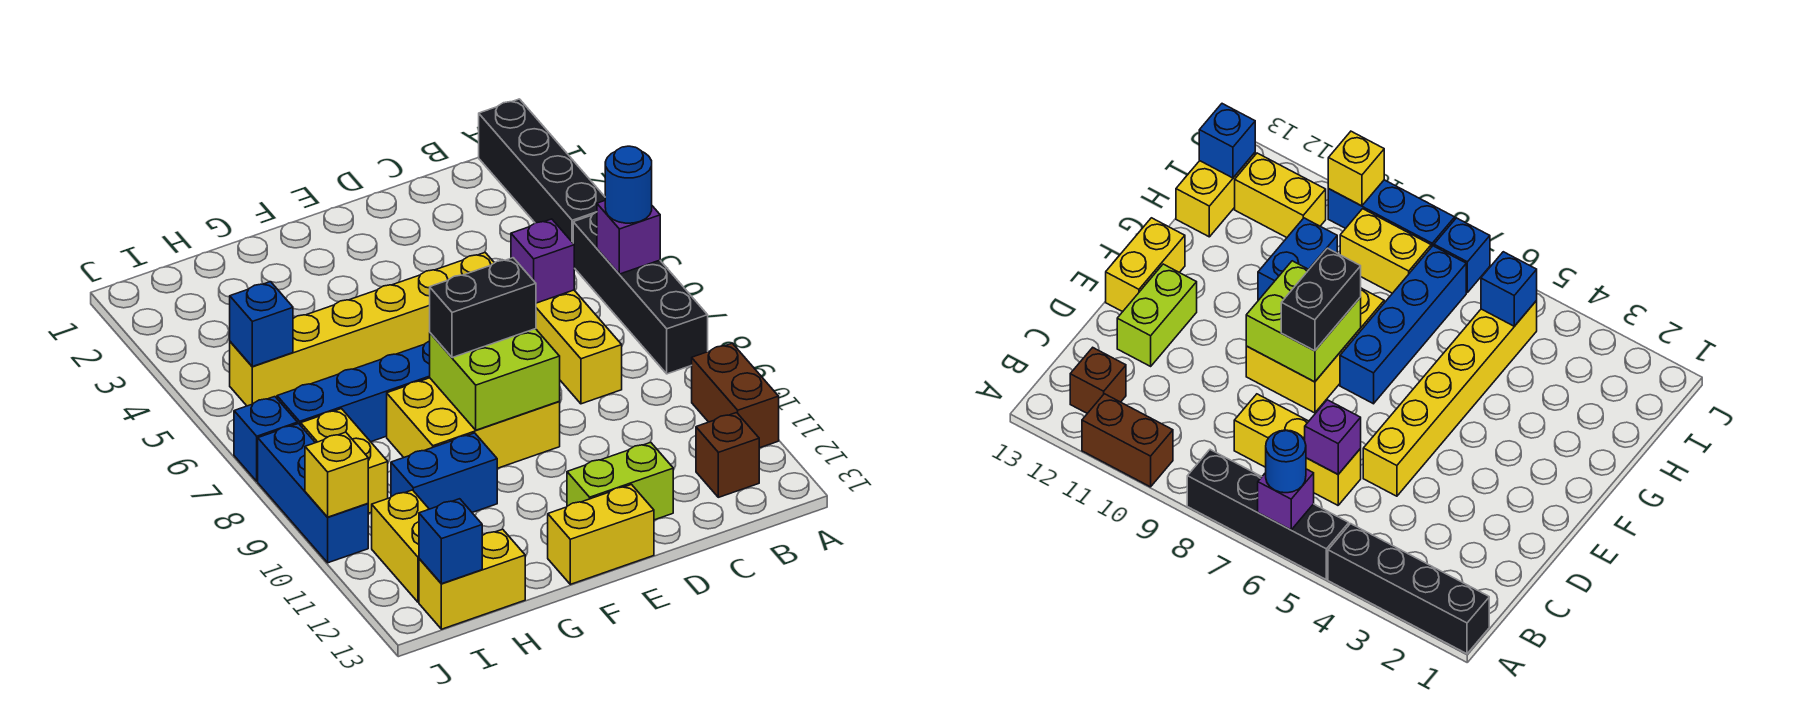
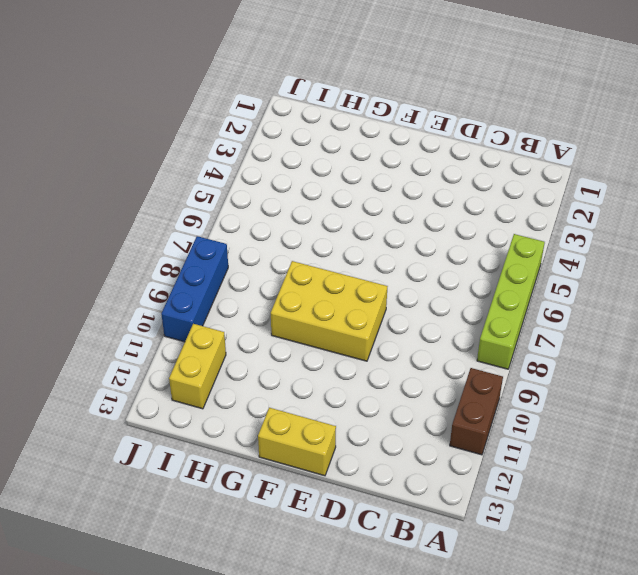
lime brick A5:A8 level 1 -> black brick A5:A8 level 1
none -> black brick A1:A4 level 1
none -> brown brick B12 level 1
none -> yellow brick C6:C8 level 1

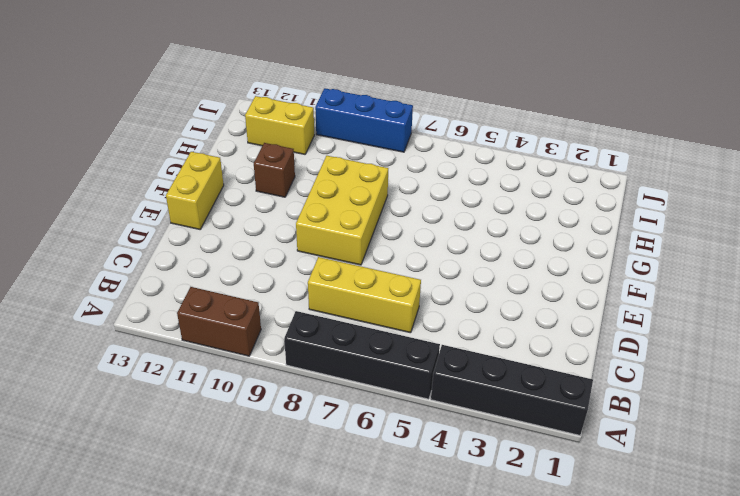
brown brick G11 level 1 -> brown brick B12 level 1
none -> yellow brick D5:I5 level 1
none -> lime brick D12:E12 level 1
none -> blue brick F7:I7 level 1

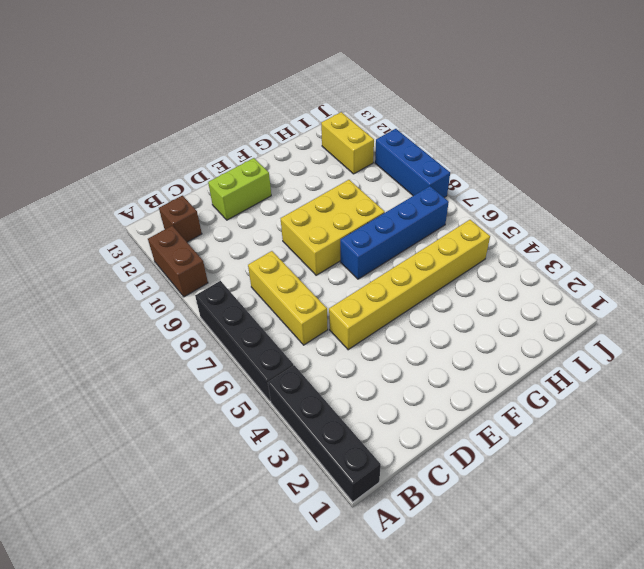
none -> yellow brick E13:F13 level 1
none -> blue brick G10:H10 level 1
none -> yellow brick H13:I13 level 1

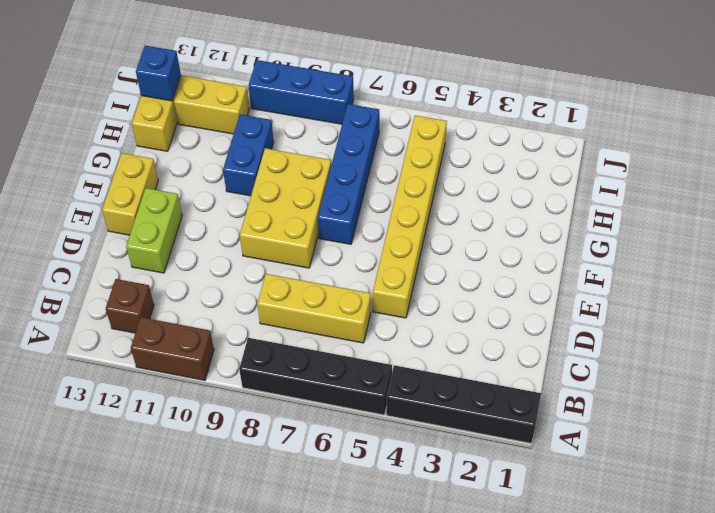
none -> yellow brick I8:I9 level 1
none -> blue brick J7 level 1
none -> purple brick A6 level 2

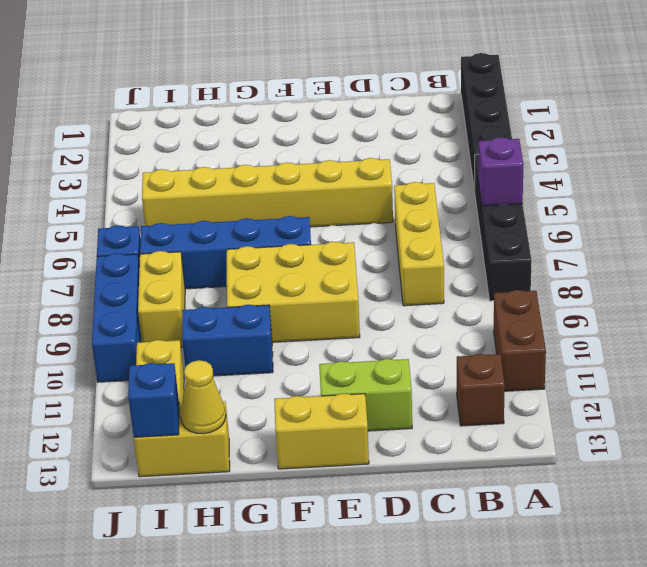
yellow cone H13 level 2 -> none
none -> purple brick C6 level 2
none -> lime brick E8:F9 level 2
none -> blue brick I5 level 2

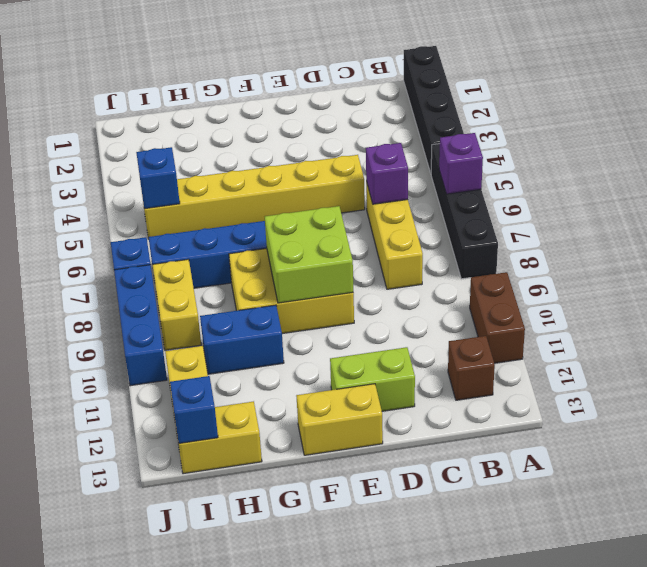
none -> yellow brick J10 level 2
none -> blue round brick A6 level 3
none -> black brick E8:F8 level 3

